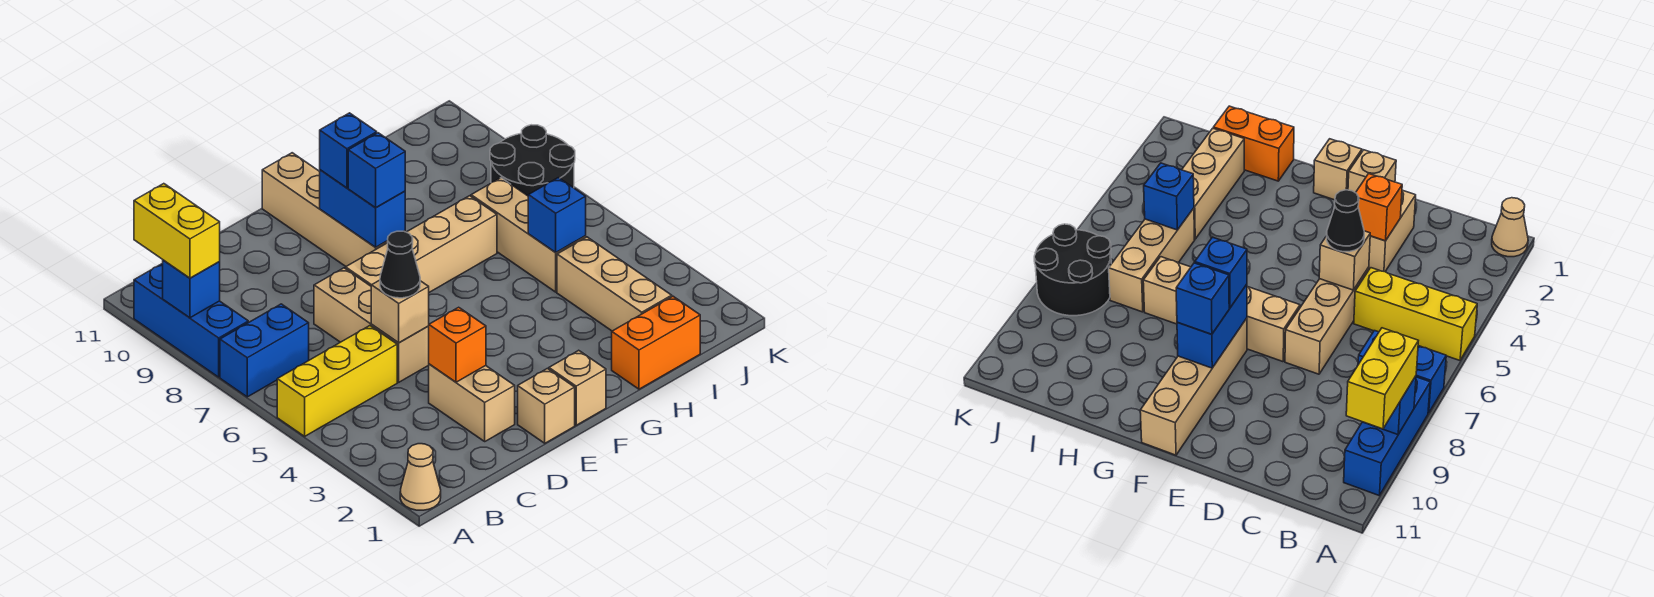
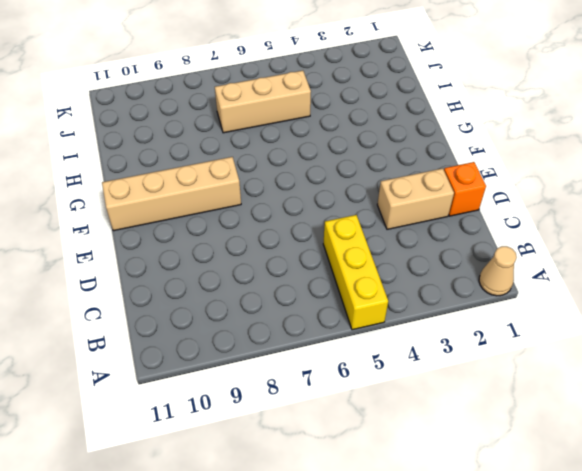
orange brick D1 level 1 -> orange brick D3 level 2
none -> blue brick A7:B7 level 1
none -> blue brick A8:A10 level 1
none -> tan brick D5:D7 level 1

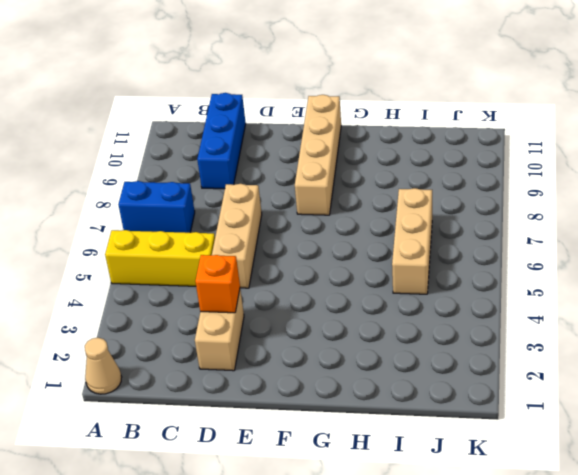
blue brick C9:C11 level 1 -> blue brick A8:A10 level 1
none -> tan brick E1 level 1
none -> tan brick E7:H7 level 1
none -> tan brick F1 level 1

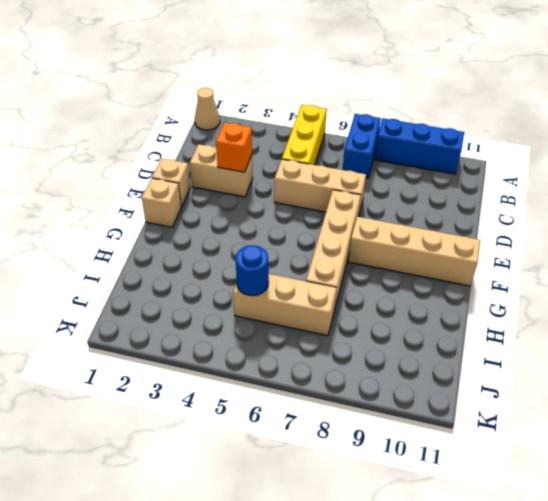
blue round brick I5 level 2 -> blue brick I5 level 2
none -> orange brick H1:I1 level 1
none -> tan brick I2:I4 level 1
none -> black round brick J7:K8 level 1

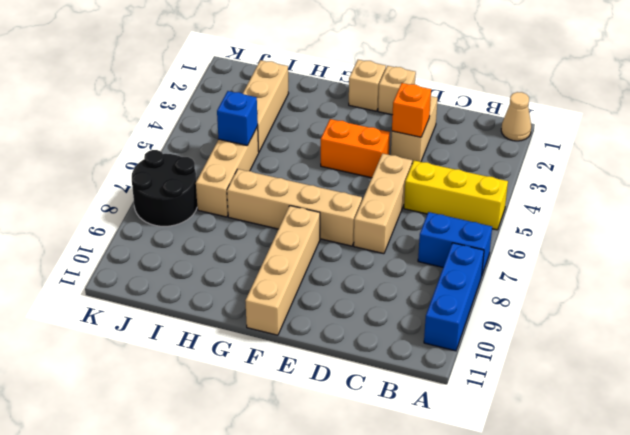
orange brick E4:F4 level 1 -> orange brick H1:I1 level 1
none -> blue brick A9 level 2
none -> tan brick D5 level 2
none -> blue brick F8:F9 level 2

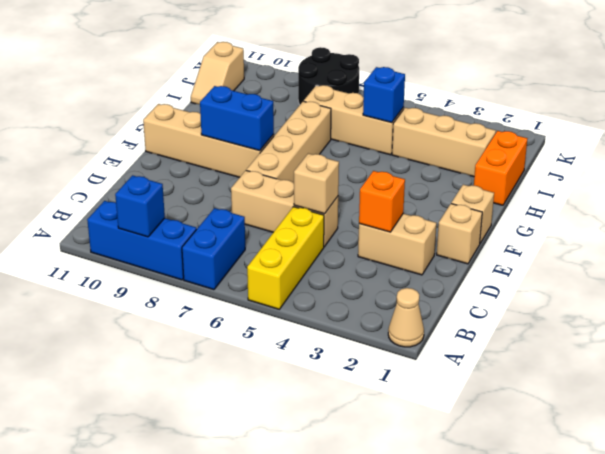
tan slope I11:J11 level 1 top J -> none
none -> yellow brick A9:A10 level 3
none -> black cone D5 level 3
none -> blue brick F8 level 3

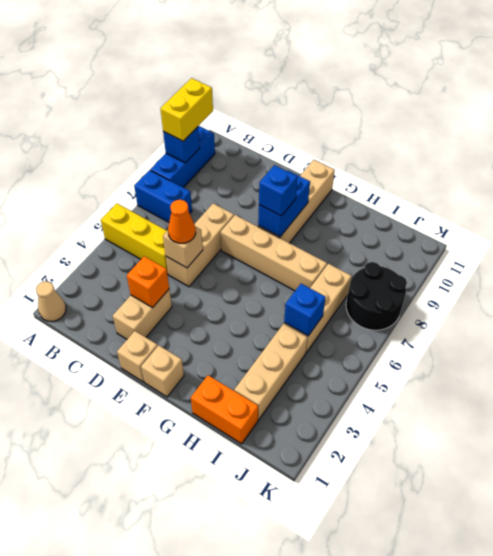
orange cone D5 level 3 -> black cone D5 level 3
none -> blue brick F9 level 3

